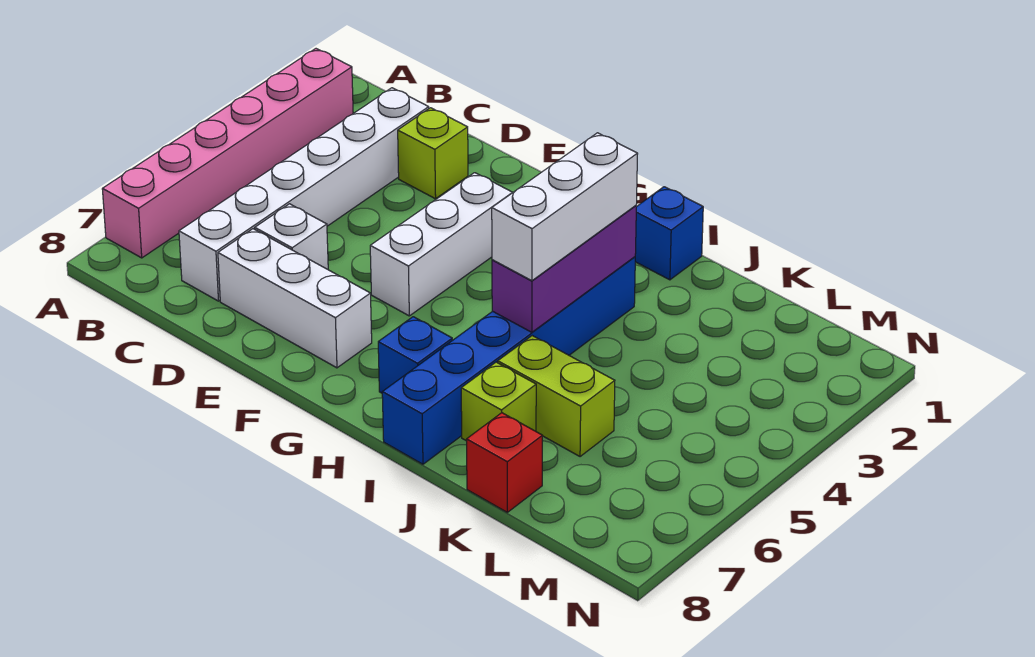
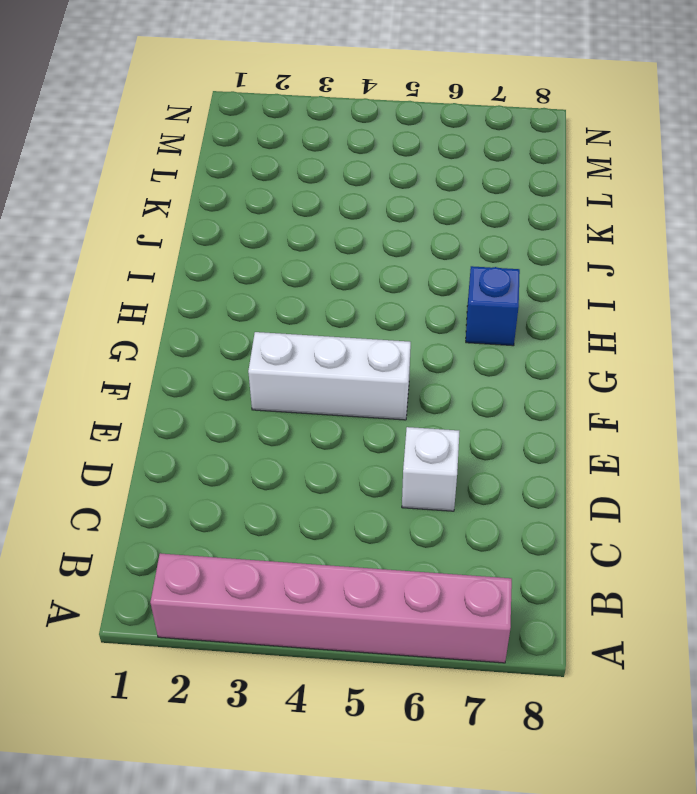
none -> white brick C2:C7 level 1
none -> lime brick D2 level 1
none -> white brick D7:F7 level 1

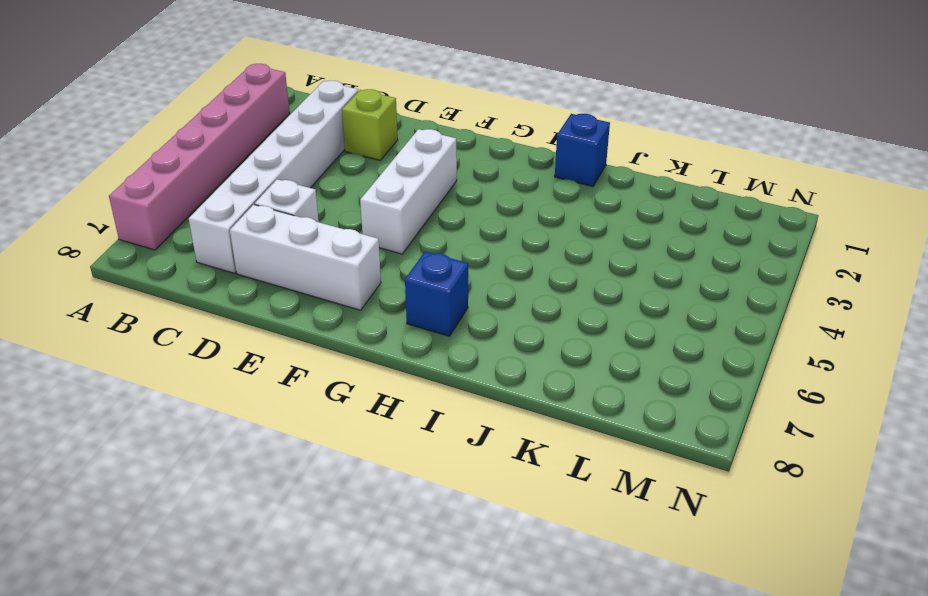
none -> blue brick I3:I8 level 1
none -> lime brick J6:K6 level 1
none -> lime brick J7 level 1

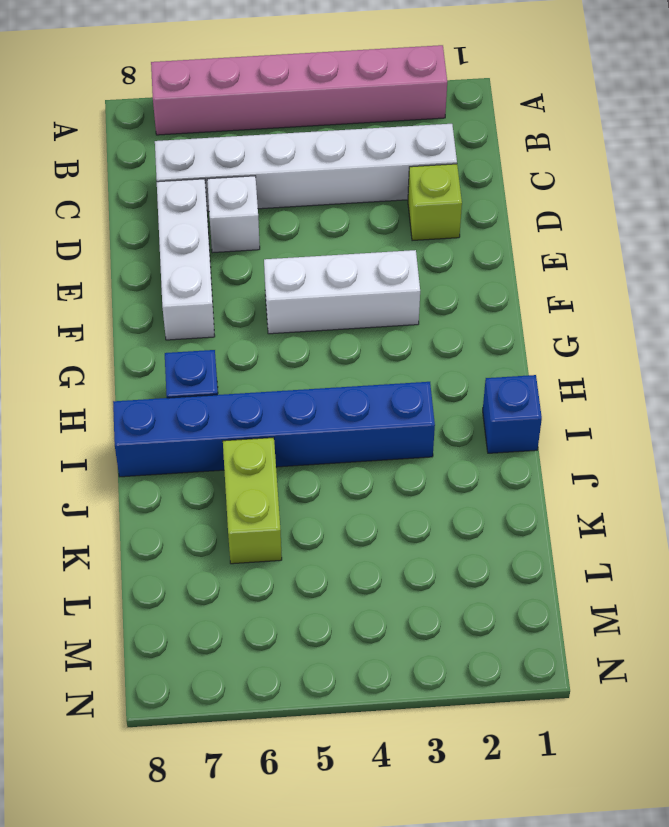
none -> lime brick J7 level 1
none -> red brick K8 level 1
none -> purple brick I3:I5 level 2

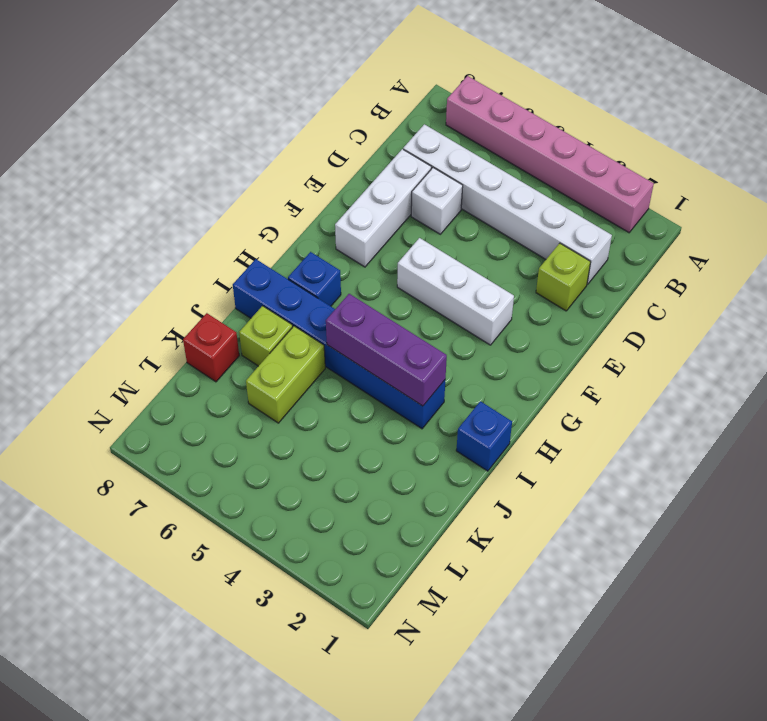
none -> white brick I3:I5 level 3

